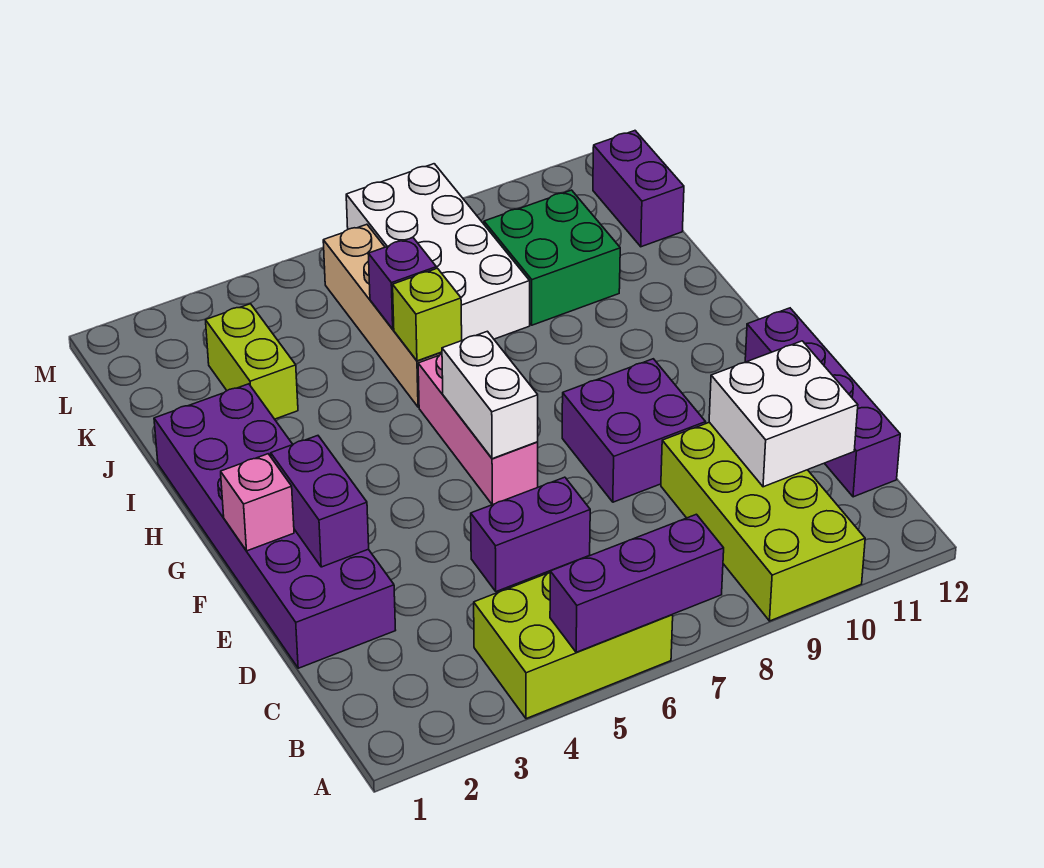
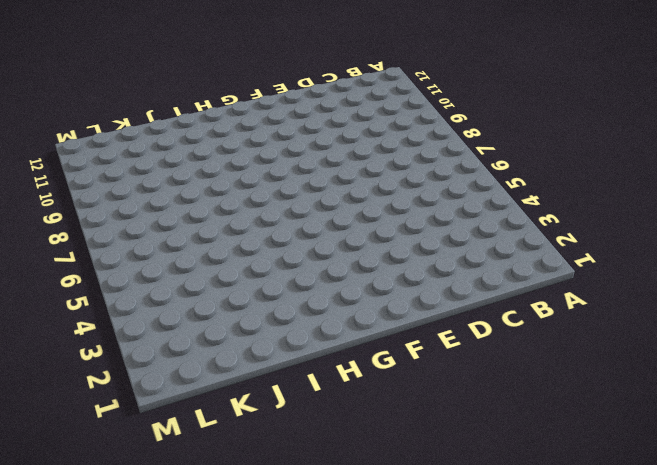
none -> lime brick A4:B6 level 1
none -> lime brick A9:D10 level 1
none -> purple brick C12:F12 level 1

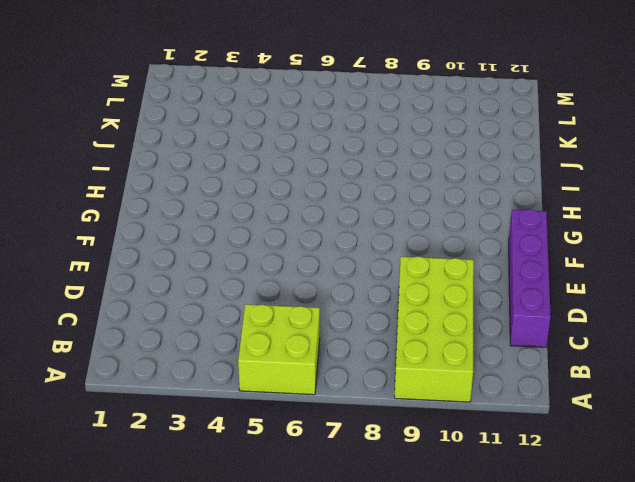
lime brick A5:B6 level 1 -> lime brick A4:B6 level 1
none -> purple brick D1:I2 level 1
none -> purple brick D5:D6 level 1
none -> purple brick E8:F9 level 1

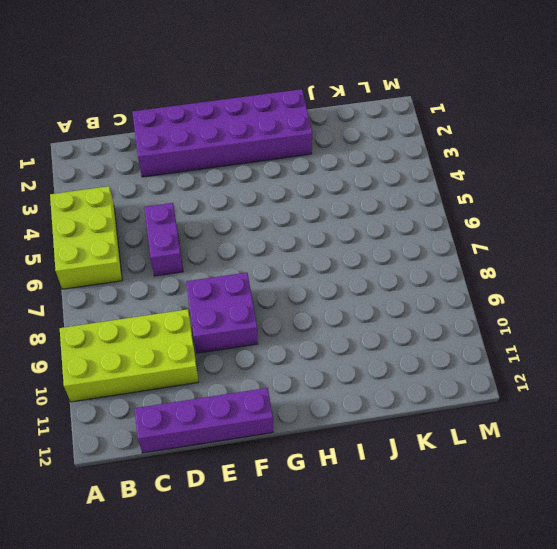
none -> pink brick F6:H6 level 1
none -> tan brick I6:L6 level 1
none -> lime brick J3:K3 level 1

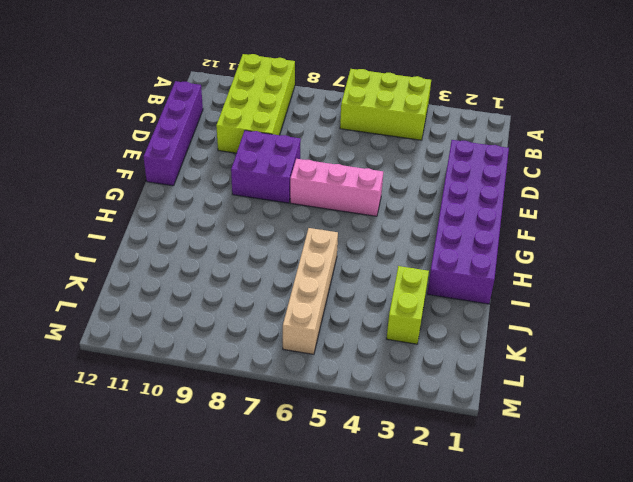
pink brick F5:F7 level 1 -> pink brick F6:H6 level 1
none -> purple brick D5:D6 level 1
none -> white brick J7:M8 level 1
none -> green brick J9:K10 level 1

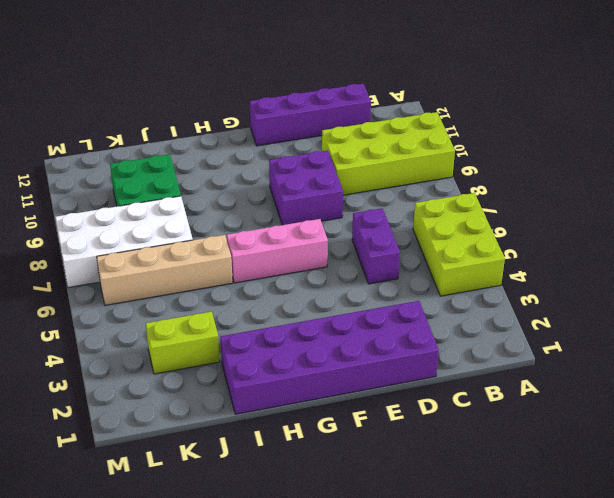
none -> purple brick K12:L12 level 1
none -> purple brick A5:A7 level 2
none -> white brick C10:D11 level 2

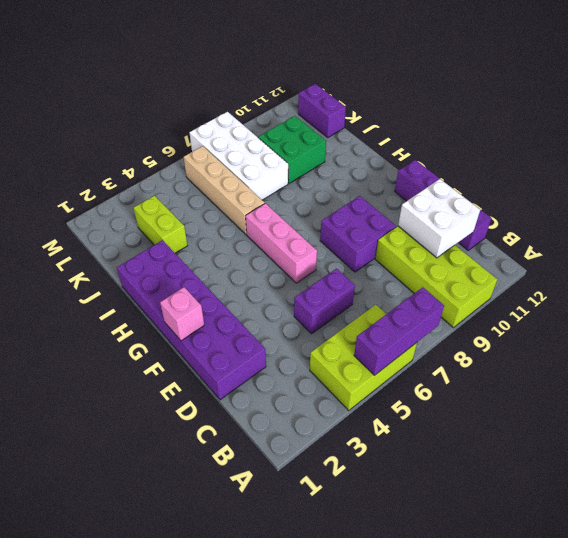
none -> purple brick E2:F2 level 2
none -> white brick F6:G6 level 2
none -> lime brick I6 level 2

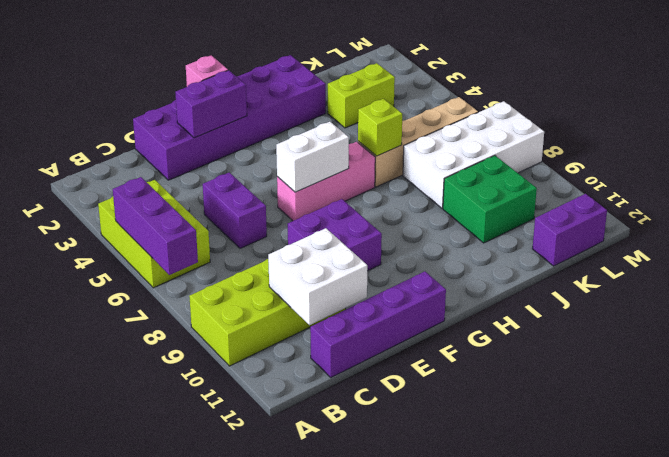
none -> purple brick J6 level 2

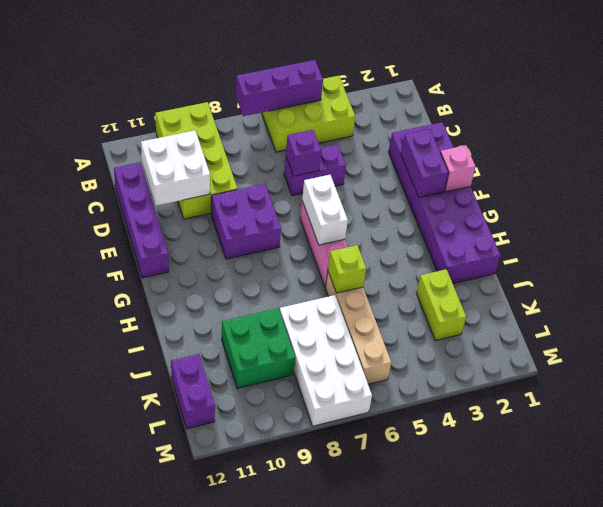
purple brick D6 level 2 -> purple brick J6 level 2

